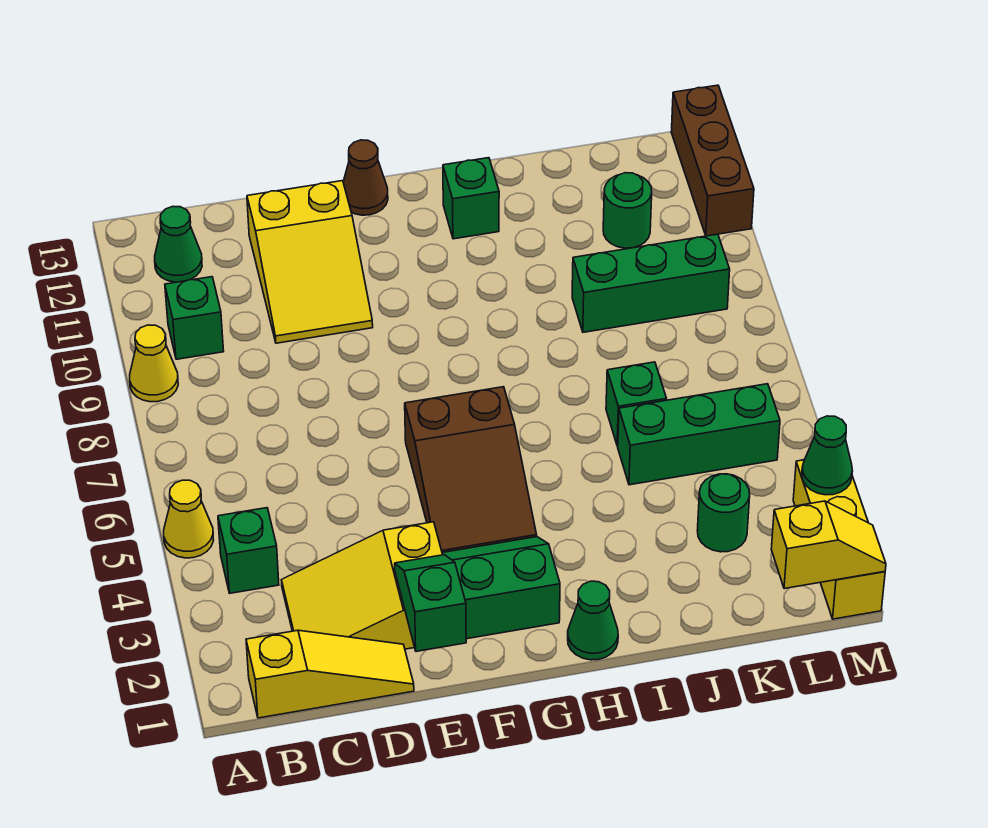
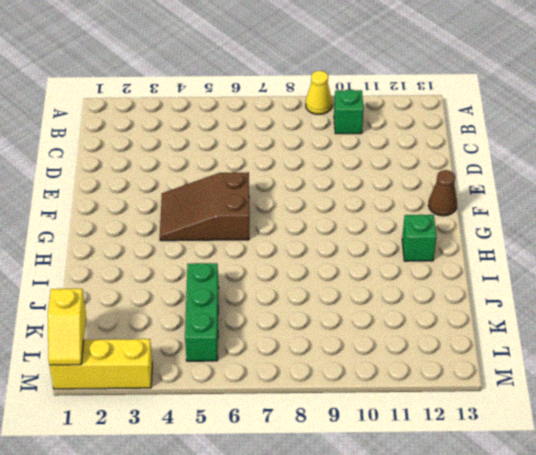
none -> yellow cone A5 level 1
none -> yellow slope B1:D1 level 1 top B
none -> green brick B4 level 1

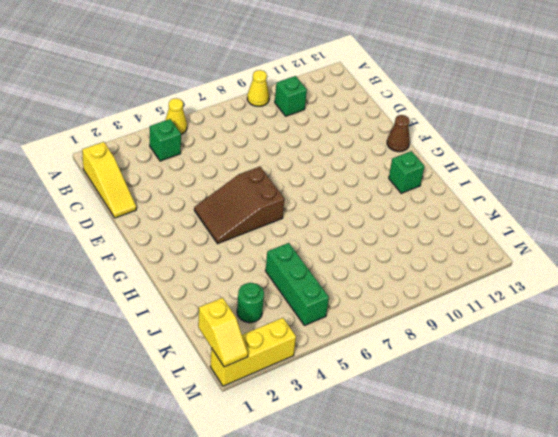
none -> green cone B12 level 1
none -> yellow slope C2:E3 level 1 top E
none -> yellow slope D10:E12 level 1 top 12

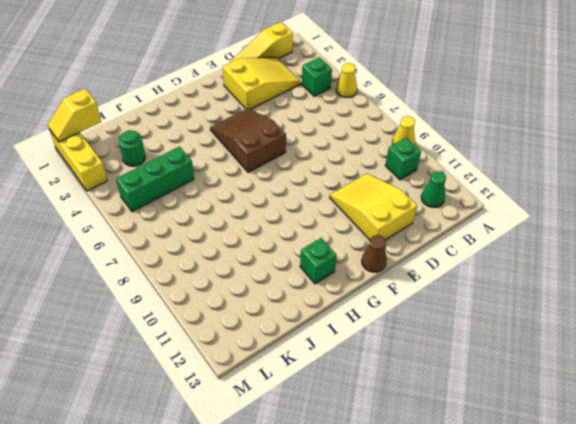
none -> green slope F2:G3 level 1 top 2
none -> green cone H1 level 1
none -> green brick J6 level 1

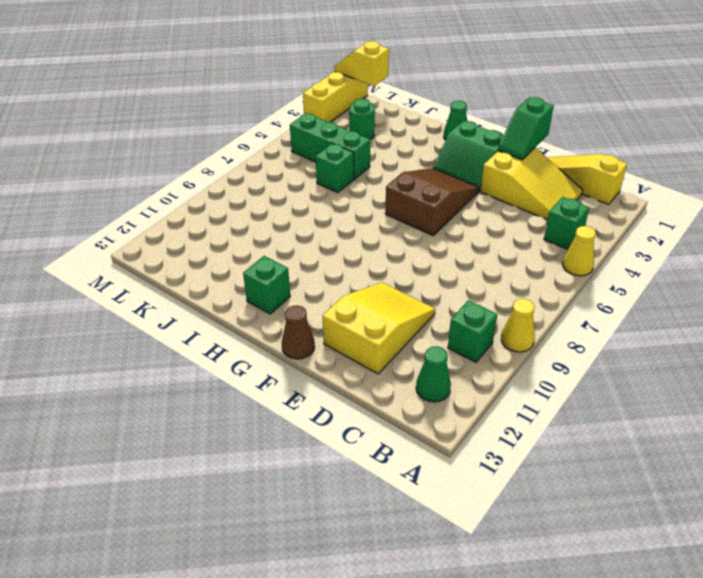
none -> green brick J9:L9 level 1
none -> green round brick K11 level 1
none -> brown brick M11:M13 level 1

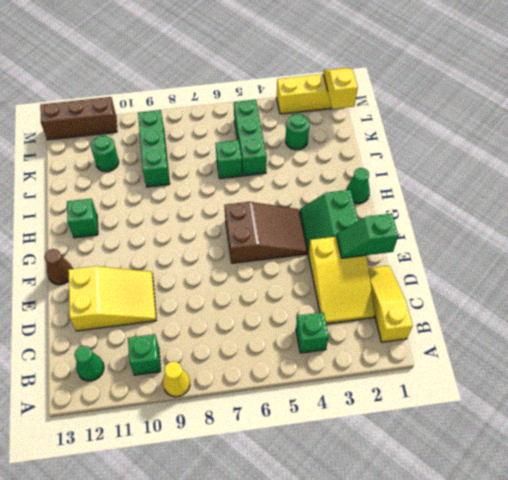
none -> yellow cone A5 level 1
none -> green cone M3 level 2

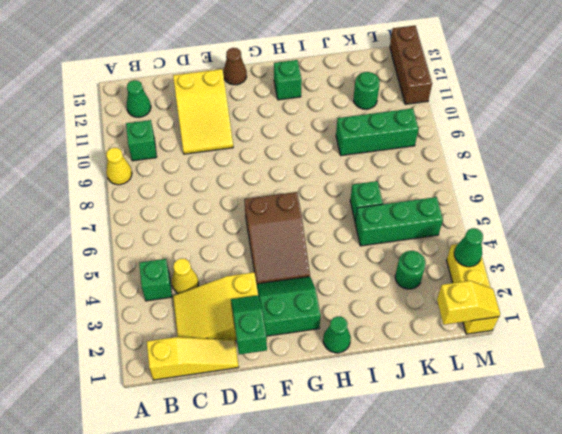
yellow cone C4 level 1 -> yellow cone A5 level 1

